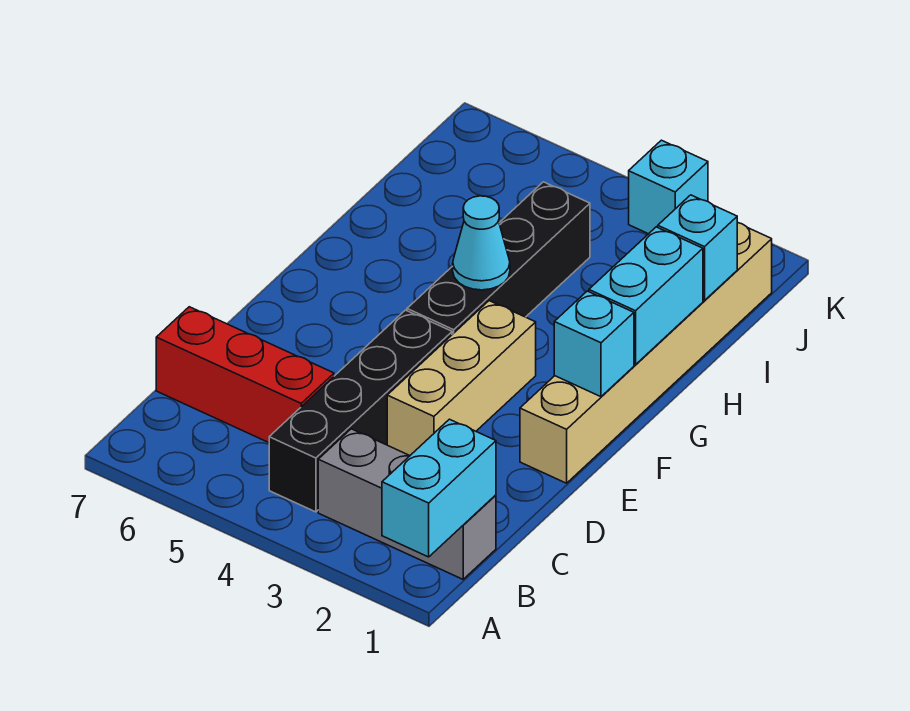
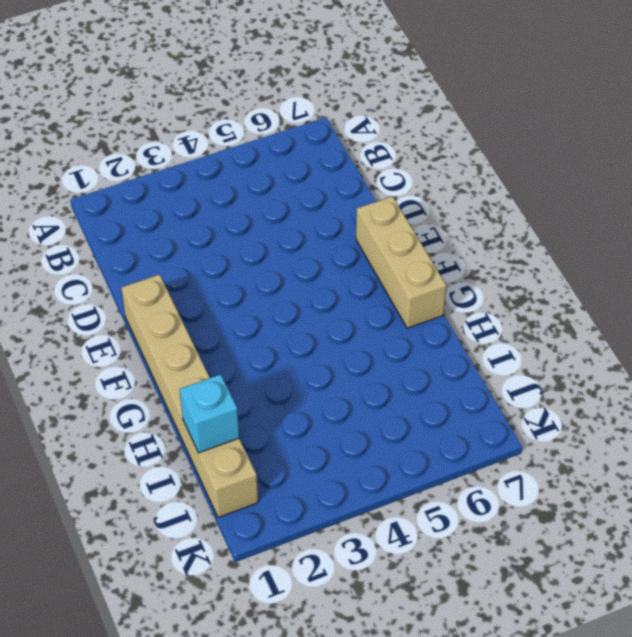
tan brick E7:G7 level 1 -> tan brick D3:F3 level 1
none -> grey brick B1:B3 level 1
none -> black brick B4:E4 level 1
none -> red brick C5:C7 level 1

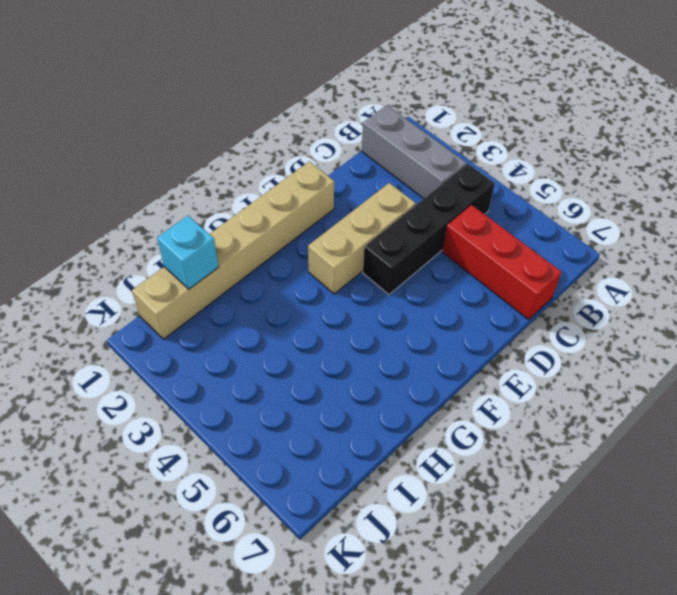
none -> black brick F4:I4 level 1
none -> cyan brick K3 level 1
none -> cyan brick A1:B1 level 2

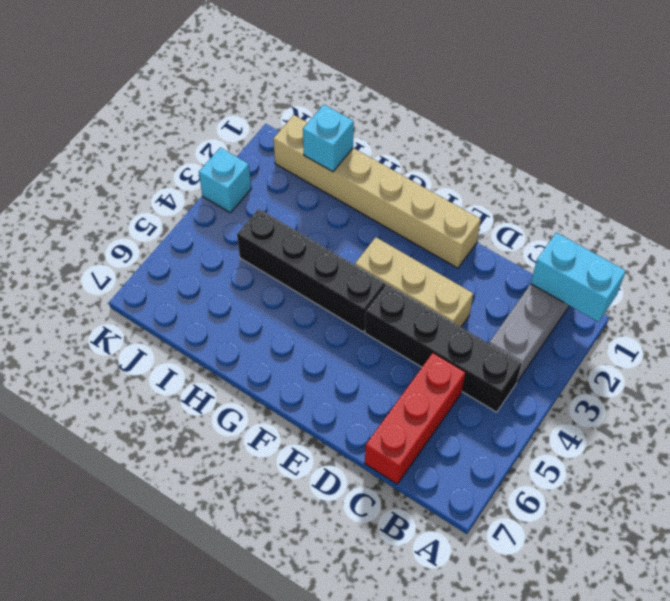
none -> cyan brick F1 level 2
none -> cyan brick G1:H1 level 2
none -> cyan cone G4 level 2

